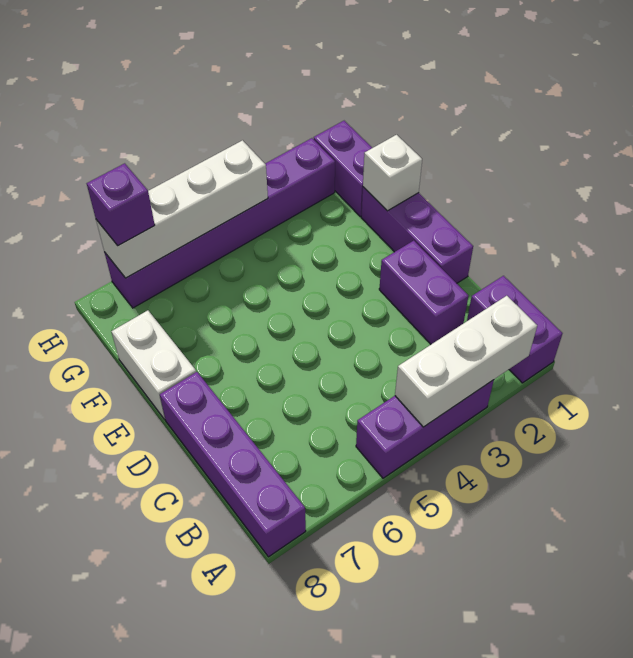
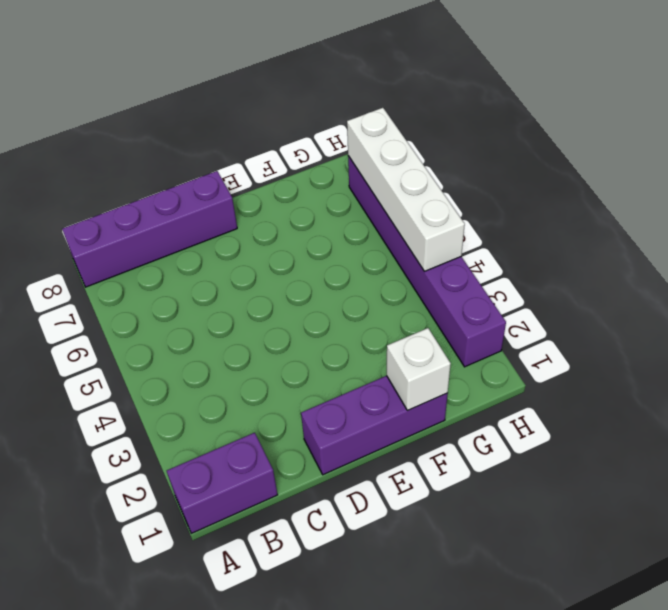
none -> purple brick A3:A5 level 1
none -> purple brick C2:D2 level 1
none -> white brick E8:F8 level 1

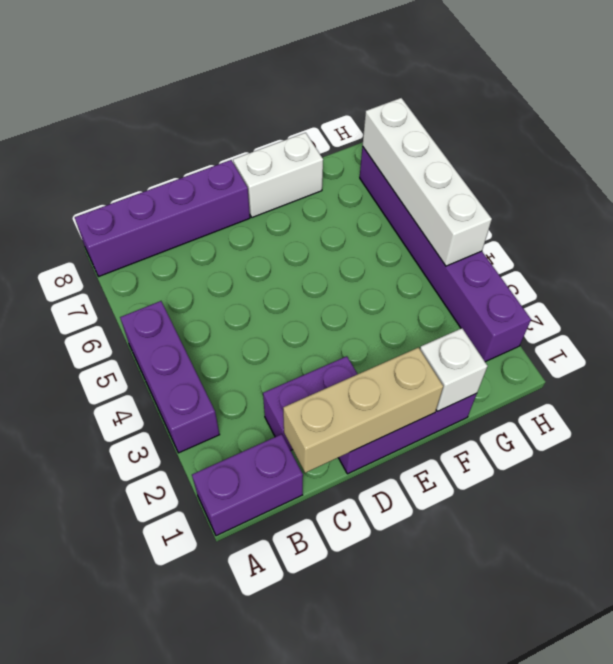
tan brick C1:E1 level 2 -> none
none -> purple brick G1:H1 level 1
none -> white brick A2:A4 level 2
none -> purple brick H7 level 3

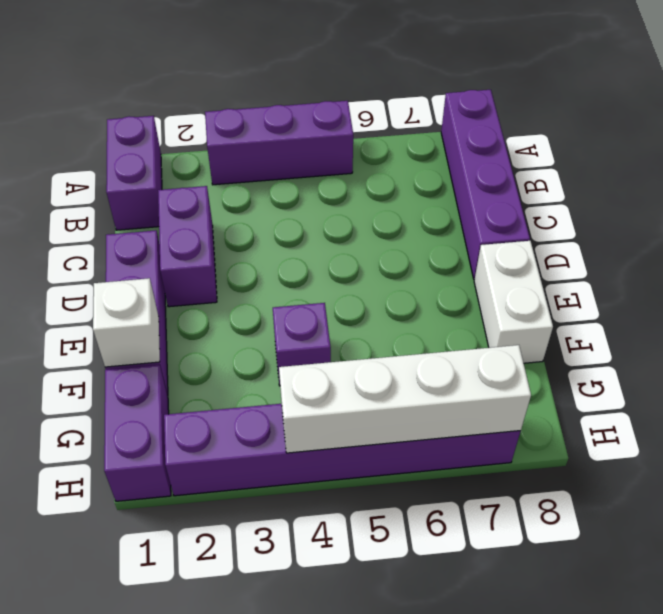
purple brick F4 level 1 -> purple brick H7 level 3
none -> white brick A2:A4 level 2

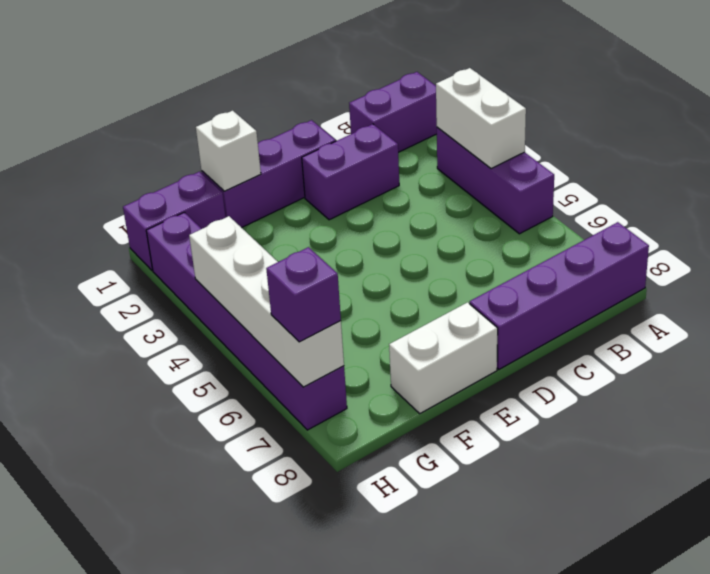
white brick A3:A4 level 2 -> white brick A2:A4 level 2

